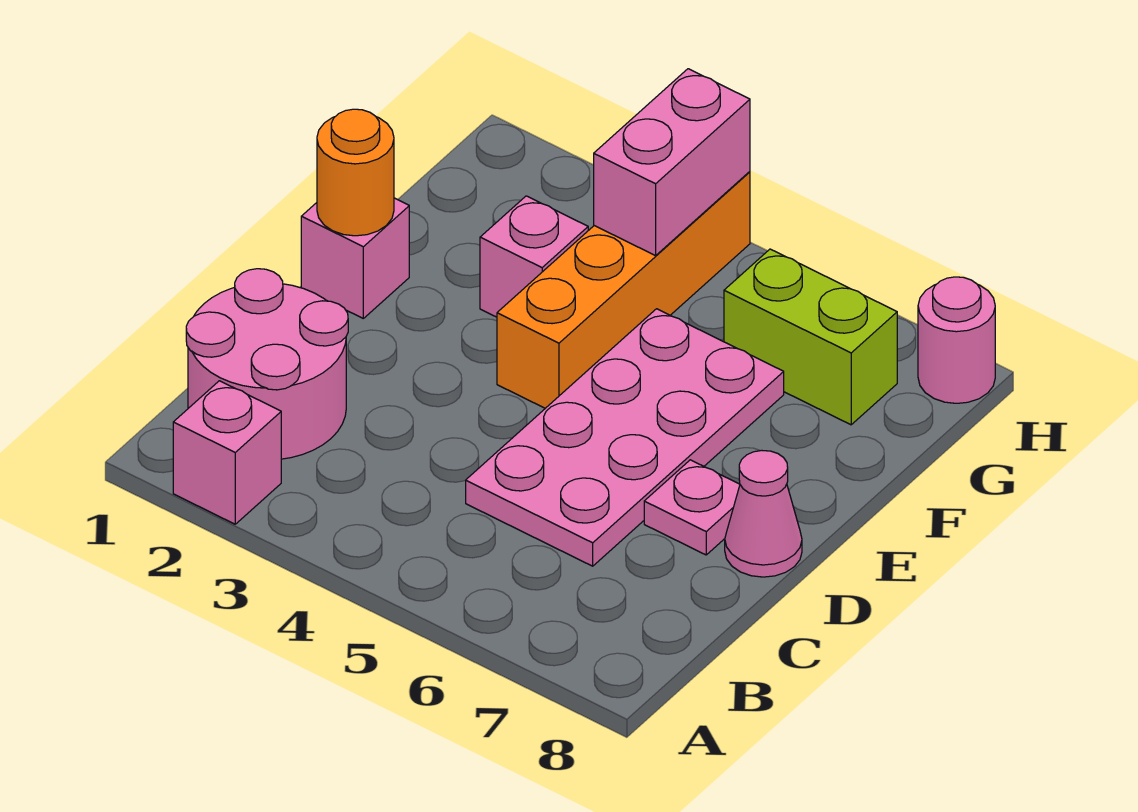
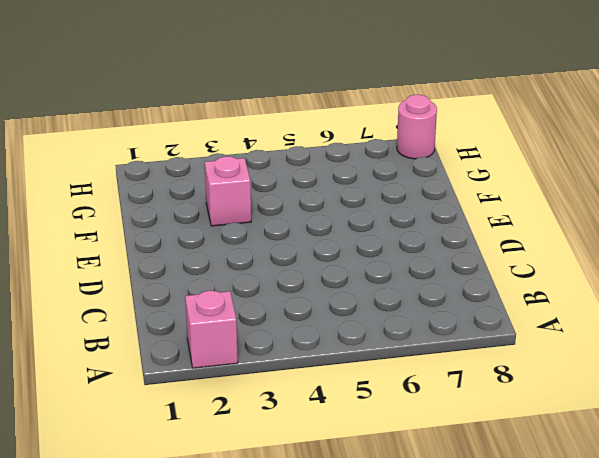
none -> pink round brick B1:C2 level 1
none -> pink plate C5:F6 level 1
none -> pink plate D7 level 1

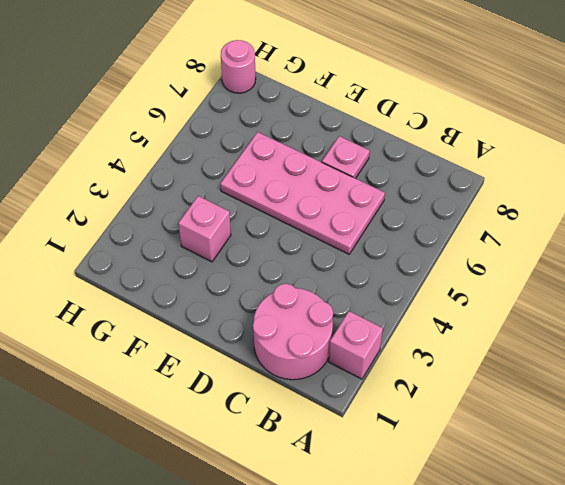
none -> pink cone D8 level 1
none -> pink brick E1 level 1
none -> orange brick E4:H4 level 1

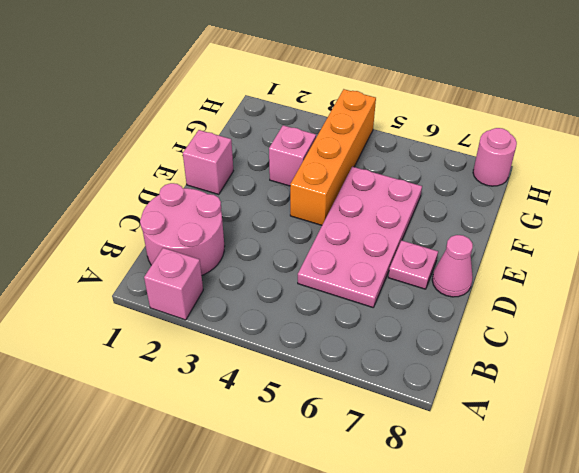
none -> lime brick G6:G7 level 1
none -> orange round brick E1 level 2
none -> pink brick G4:H4 level 2

